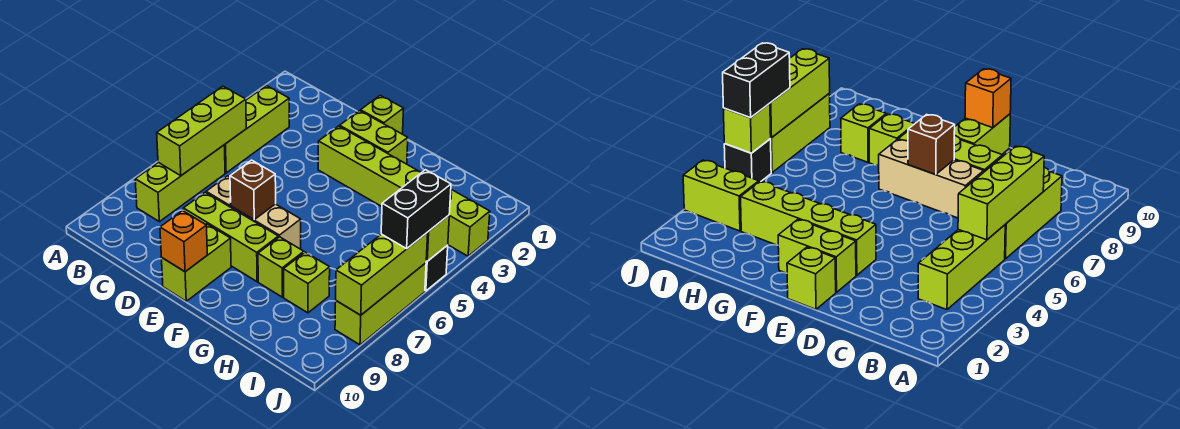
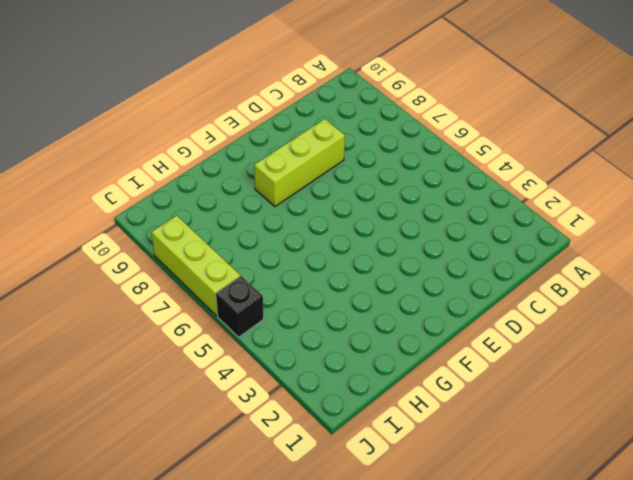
none -> lime brick B3:B5 level 1
none -> lime brick B6:B8 level 1
none -> tan brick D7:F7 level 1

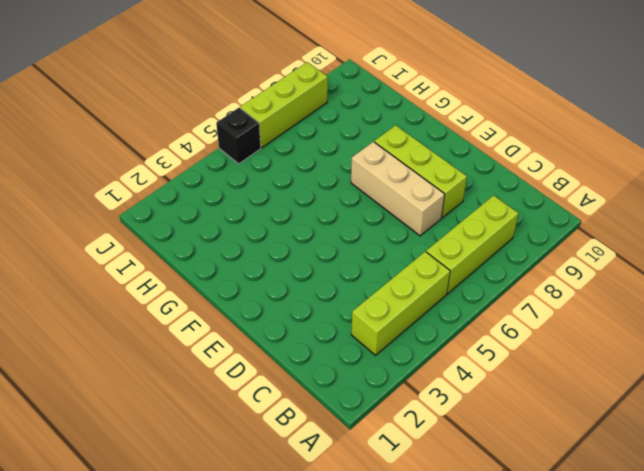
none -> lime brick E1 level 1
none -> lime brick E2:F2 level 1
none -> lime brick E3:H3 level 1

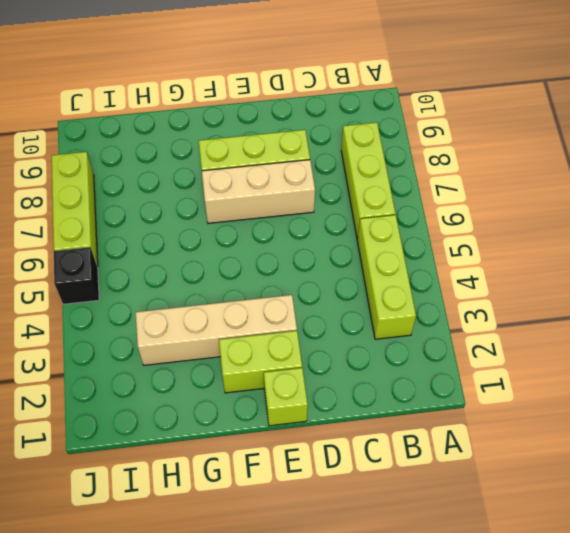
tan brick E3:H3 level 1 -> lime brick E3:H3 level 1
none -> lime brick E9:E10 level 1
none -> lime brick G8 level 1
none -> lime brick H8 level 1

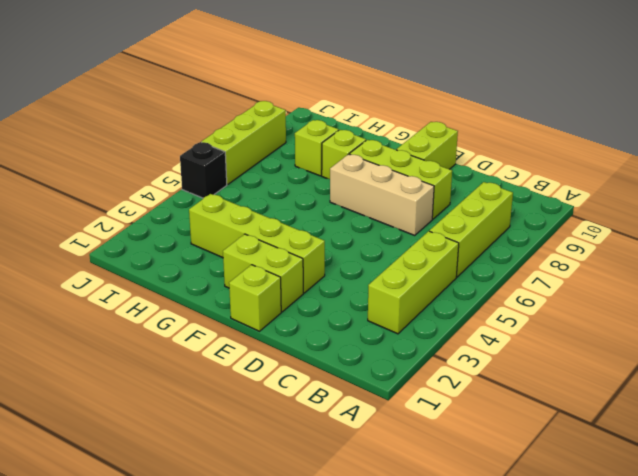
none -> lime brick I3:J3 level 1
none -> lime brick B5:B7 level 2
none -> brown brick E7 level 2

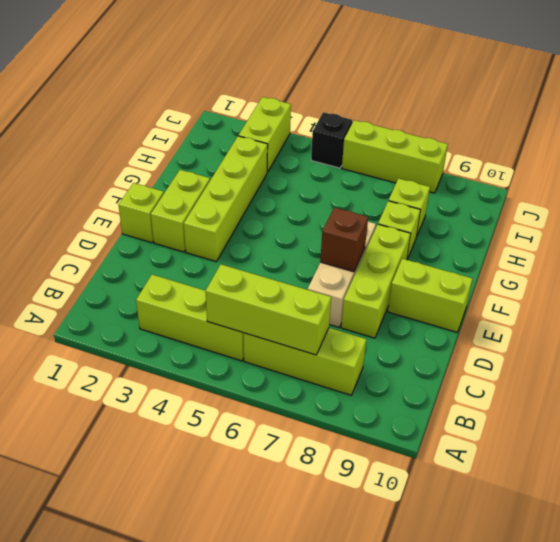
none -> orange brick E10 level 2
none -> lime brick J5 level 2
none -> lime brick J6:J8 level 2

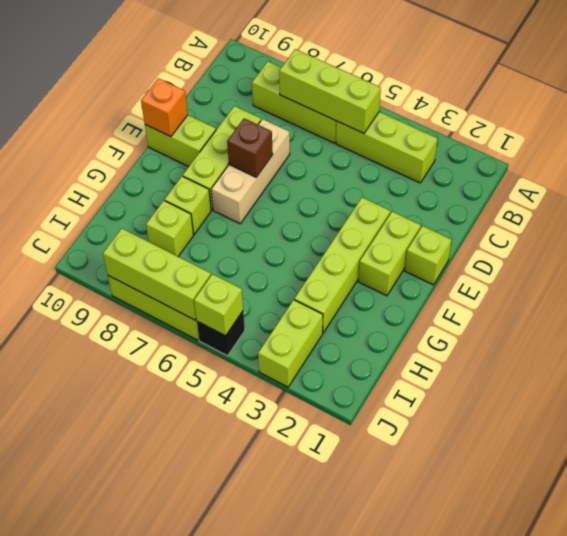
none -> black brick J5:J6 level 3

